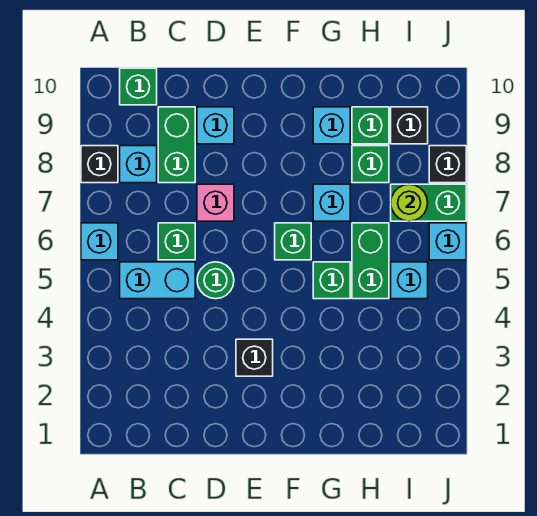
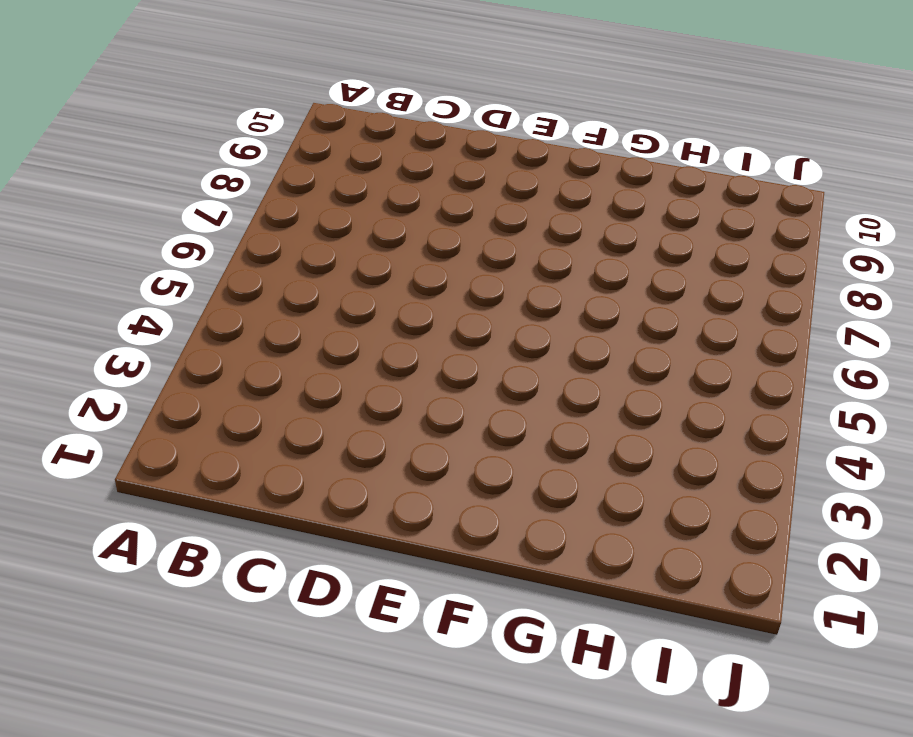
none -> cyan brick A6 level 1
none -> black brick A8 level 1
none -> cyan brick B5:C5 level 1

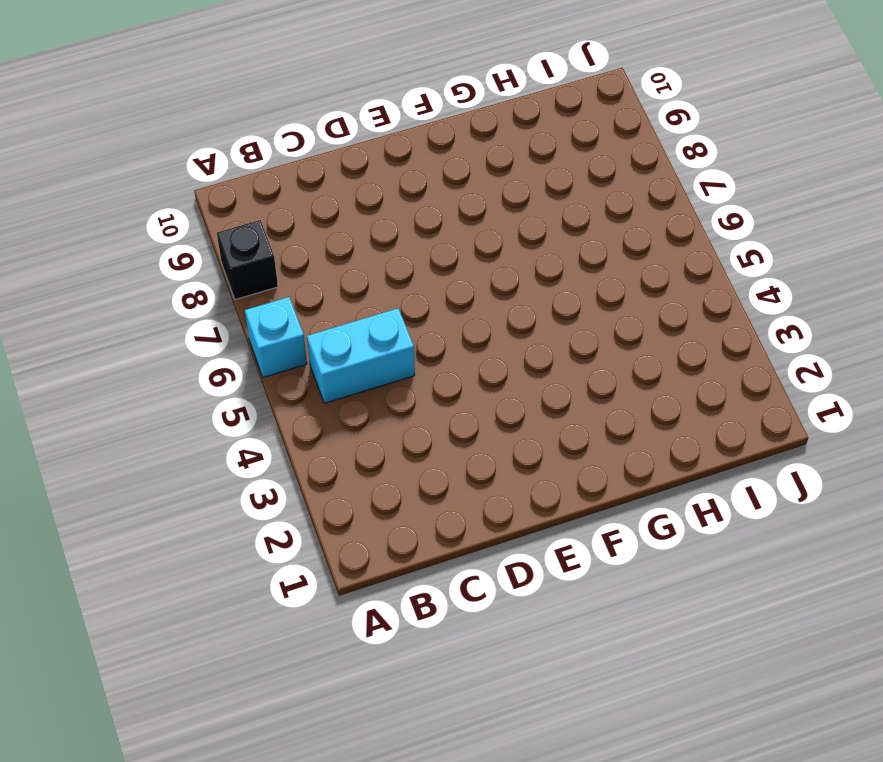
none -> cyan brick B8 level 1
none -> green brick B10 level 1
none -> green brick C6 level 1

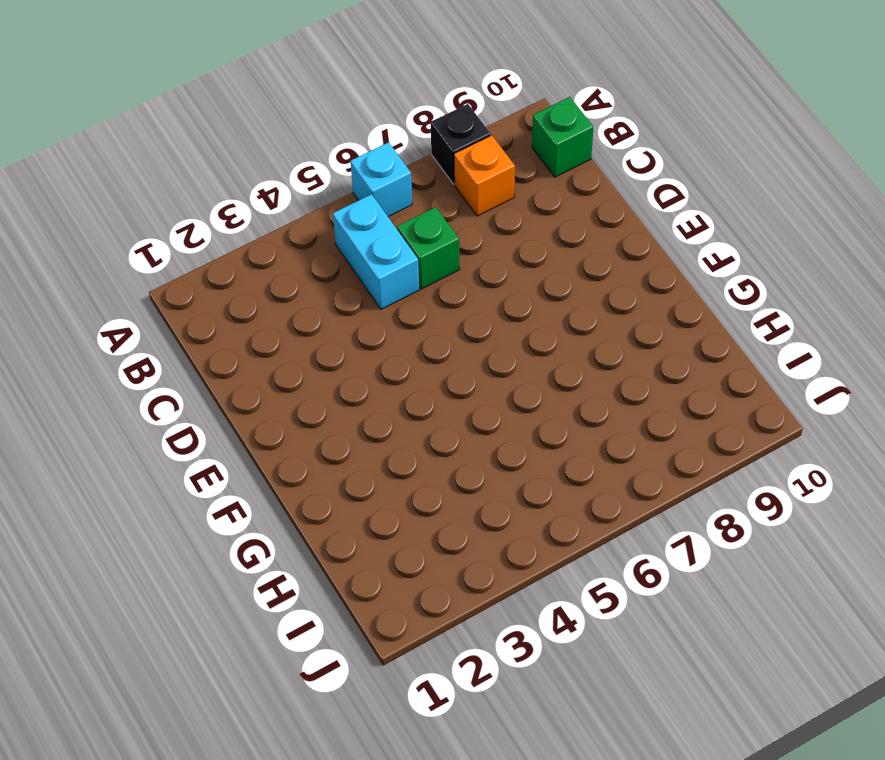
orange brick B8 level 1 -> cyan brick B8 level 1
none -> green brick C8:C9 level 1
none -> green round brick D5 level 1
none -> pink brick D7 level 1

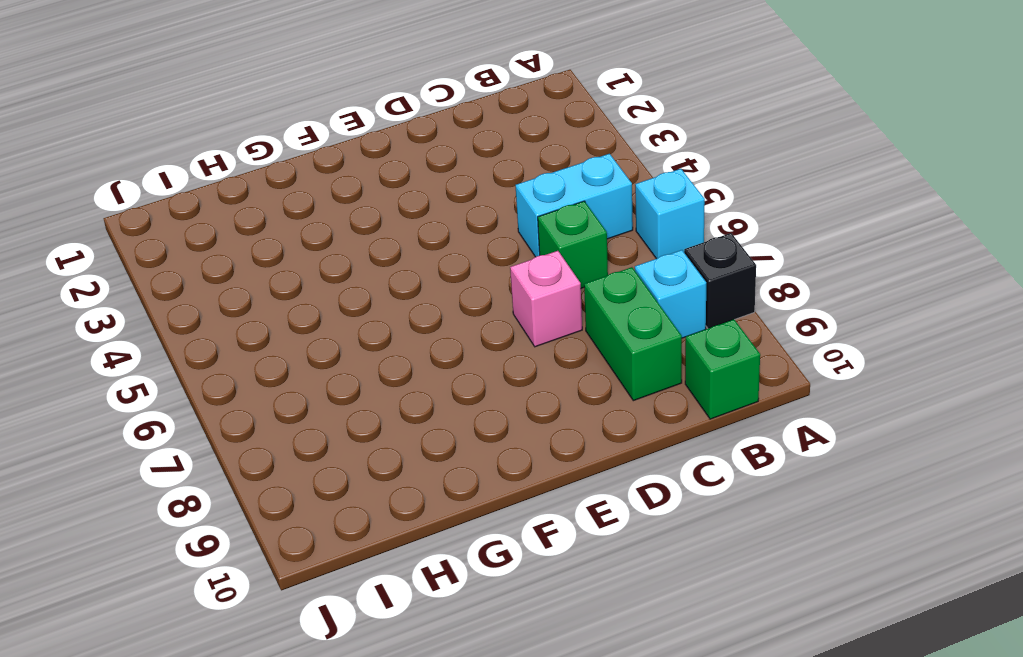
none -> green round brick D5 level 1
none -> cyan brick D9 level 1
none -> black brick E3 level 1

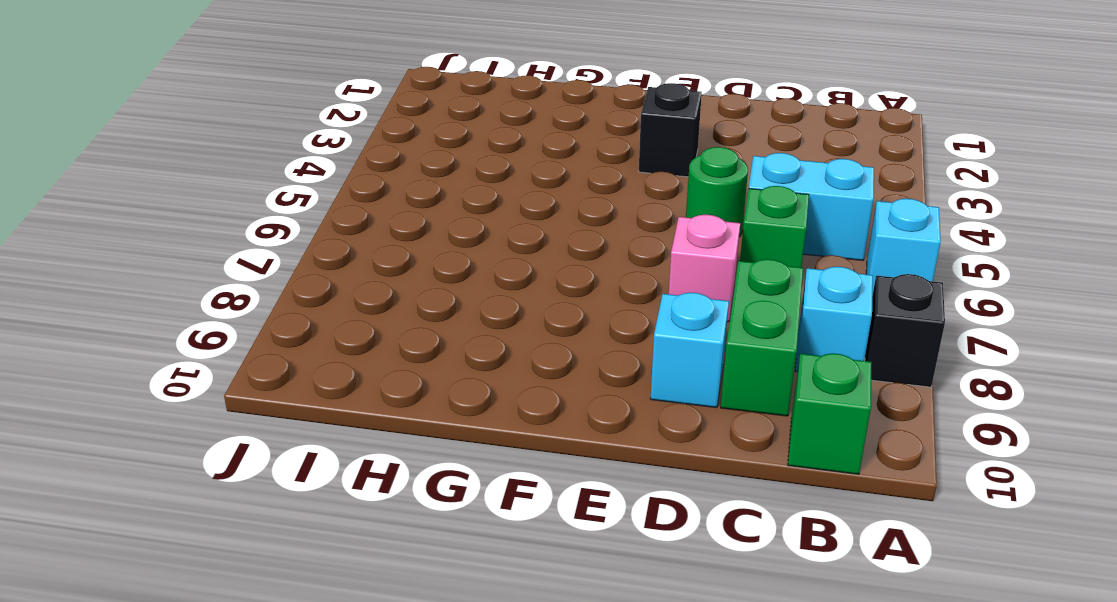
none -> green brick F6 level 1
none -> green brick G5 level 1
none -> cyan brick G7 level 1

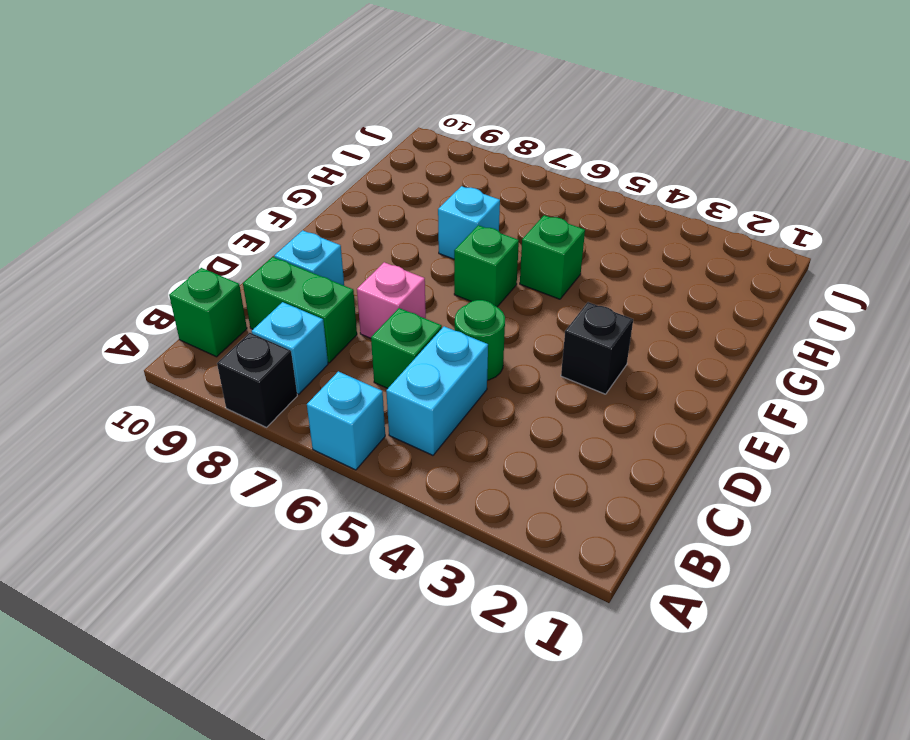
none -> cyan brick G9 level 1
none -> green brick H5:H6 level 1
none -> green brick H8 level 1

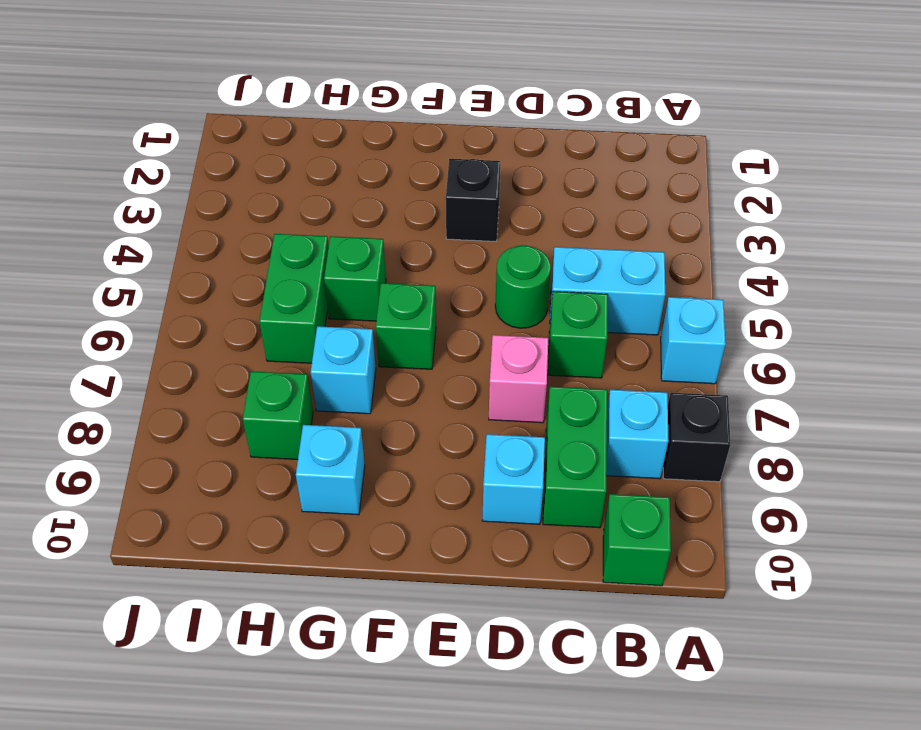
none -> green brick H9 level 1
none -> cyan brick I5 level 1
none -> green brick I7:J7 level 1

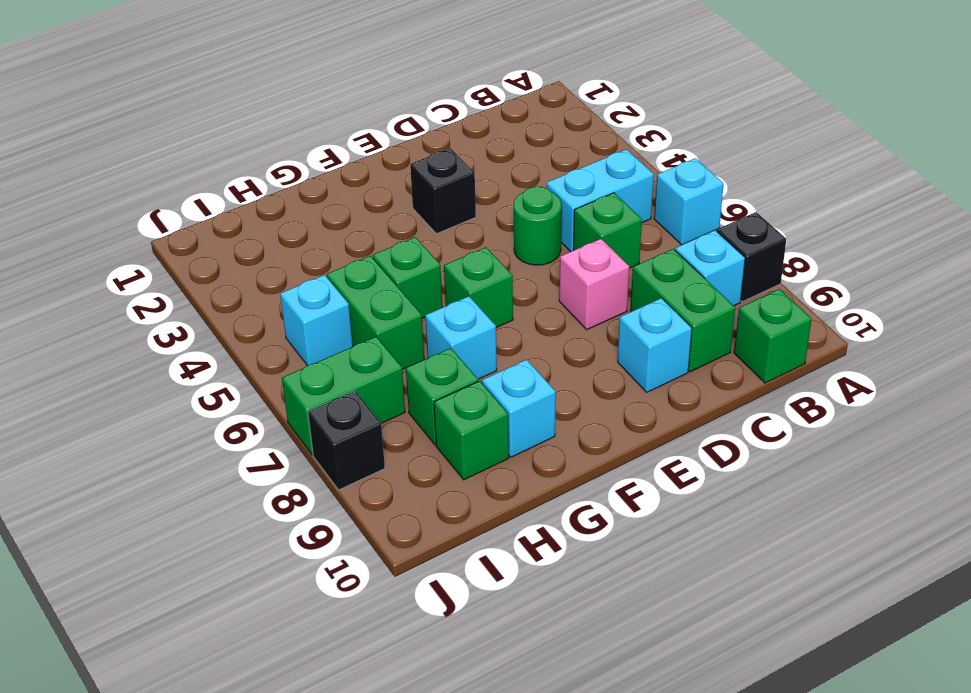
none -> black brick I9 level 1
none -> cyan brick J6 level 1
none -> lime round brick I7 level 2

